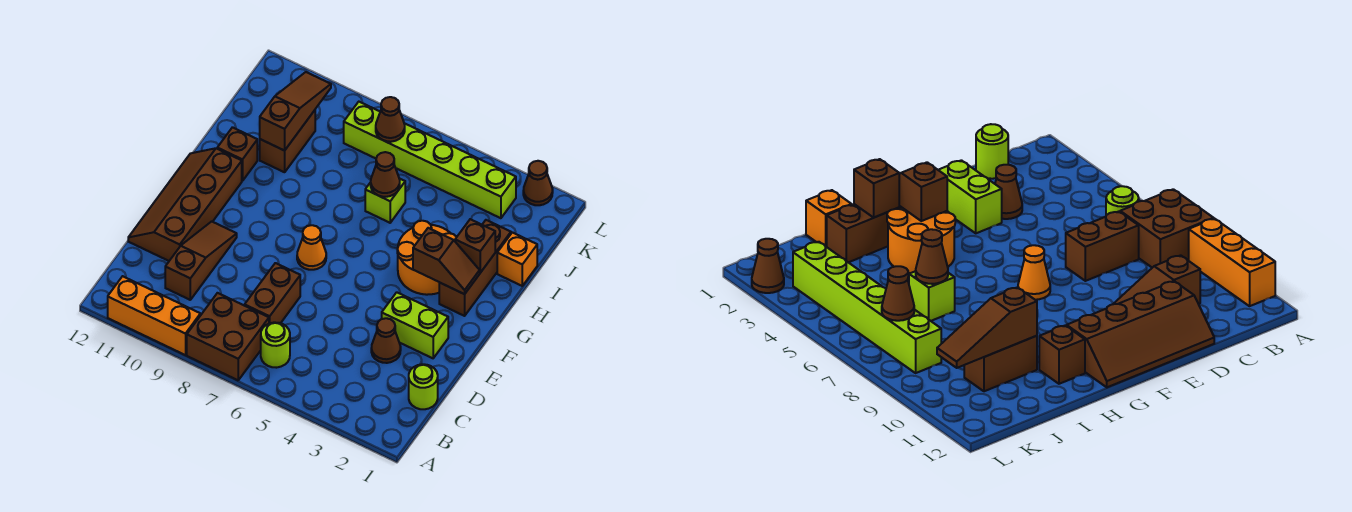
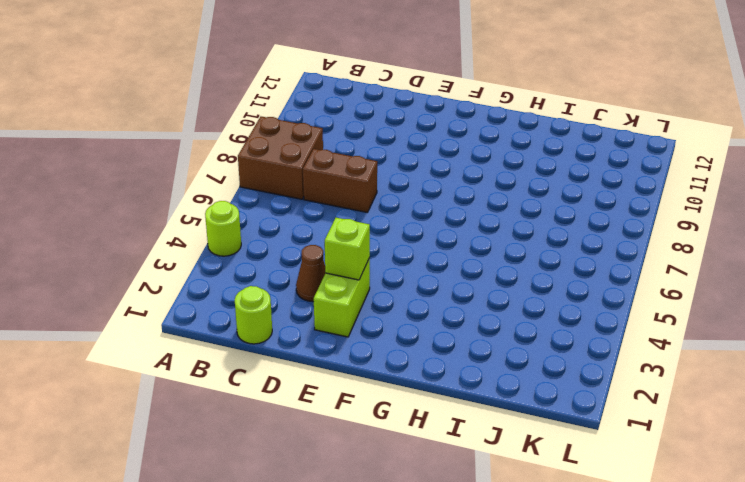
lime round brick A4 level 1 -> lime round brick B6 level 1
lime brick E3 level 2 -> lime brick I6 level 1
none -> orange brick A9:A11 level 1
none -> brown slope C10:E10 level 1 top C
none -> brown slope D11:G12 level 1 top 11

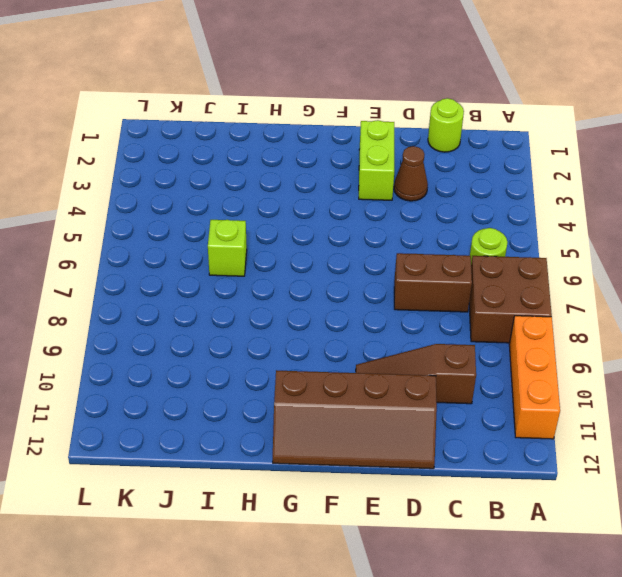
none -> orange cone F7 level 1
none -> brown brick G2:I2 level 1
none -> orange round brick G3:H4 level 1

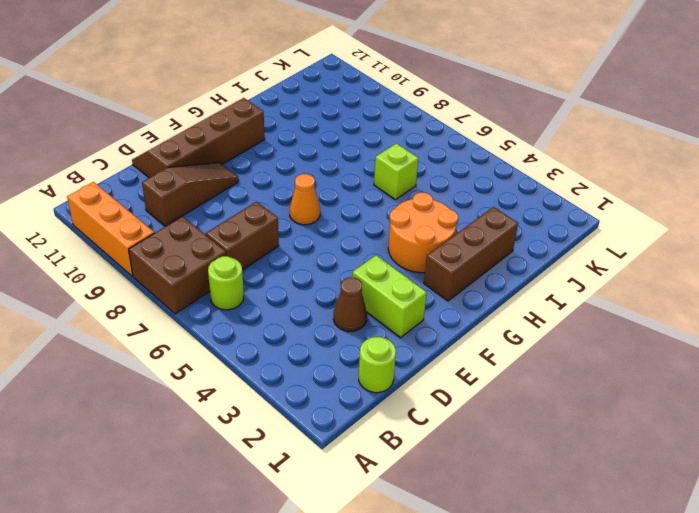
none -> brown brick H11 level 1
none -> orange brick I1 level 1
none -> brown brick I10:J10 level 1

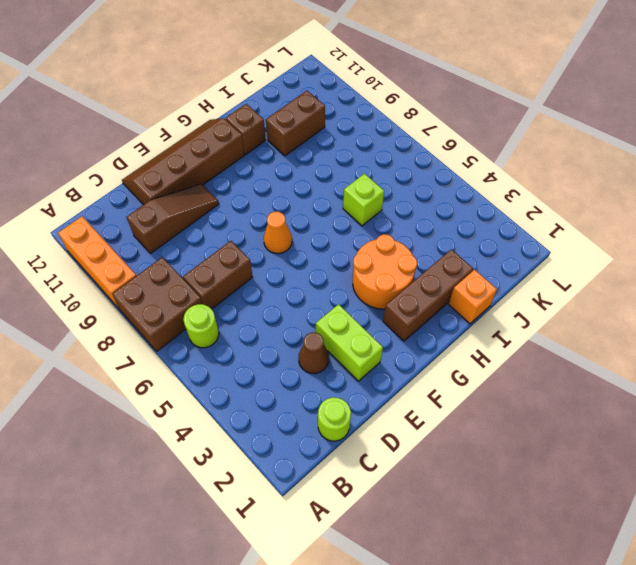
none -> lime brick K3:K8 level 1
none -> brown cone L2 level 1
none -> brown slope G2:G3 level 2 top 3

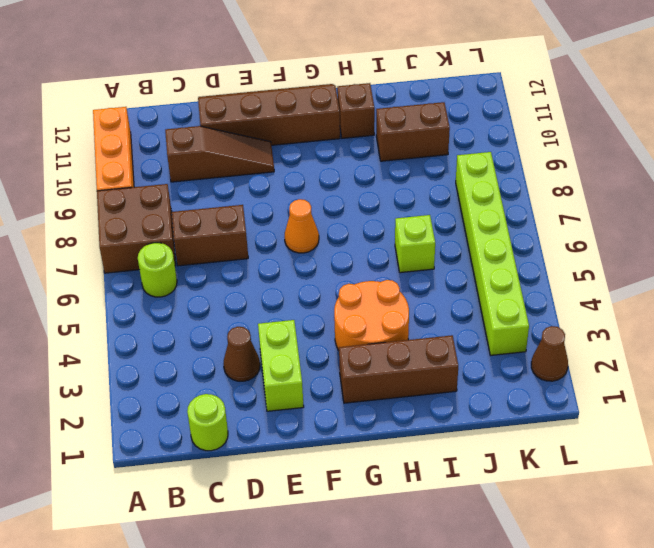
none -> orange brick I1 level 1
none -> brown slope G2:G3 level 2 top 3
none -> brown brick H2 level 2

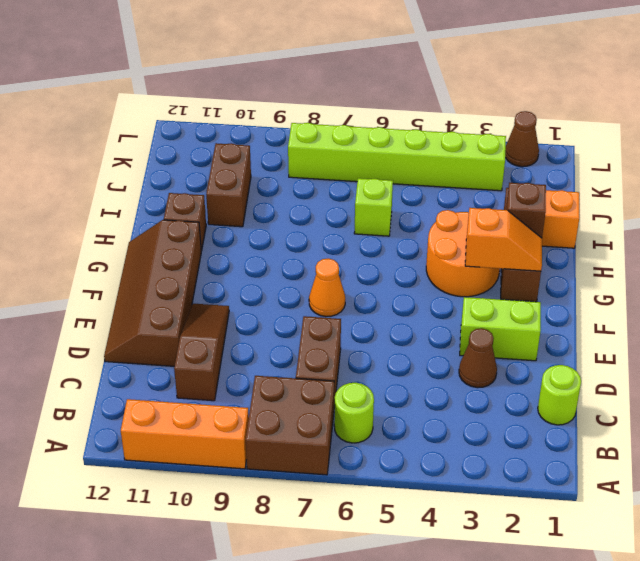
orange slope G2:G3 level 2 top 3 -> brown slope G2:G3 level 2 top 3
none -> brown cone I6 level 2
none -> brown slope I10:K10 level 2 top I
none -> brown cone K7 level 2

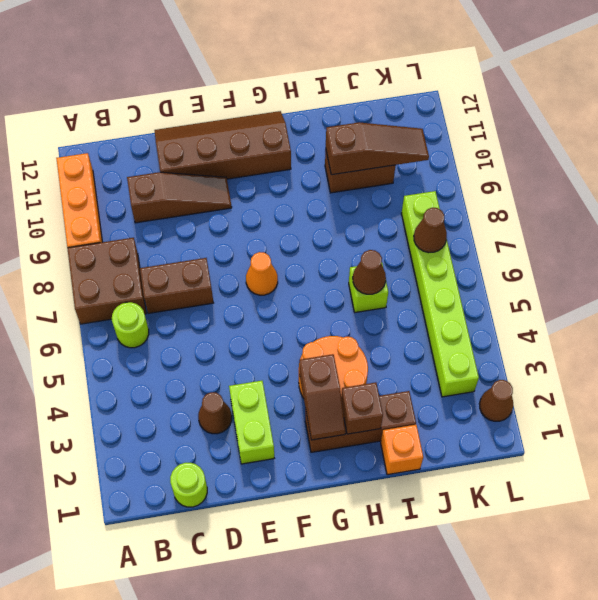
none -> brown brick H11 level 1

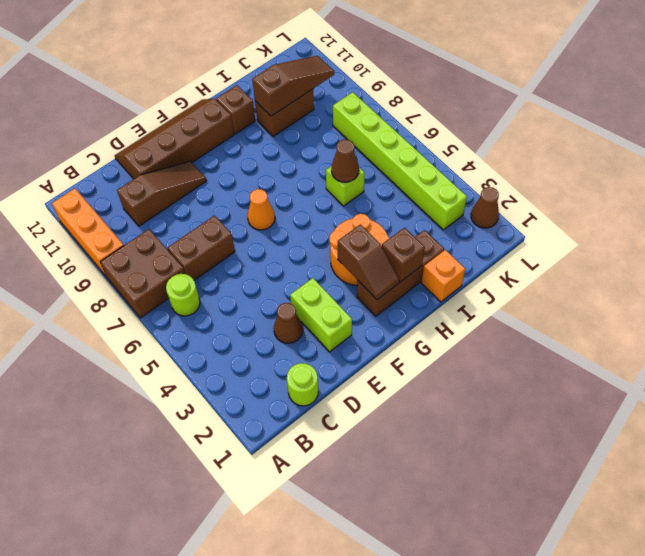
none -> brown cone K7 level 2

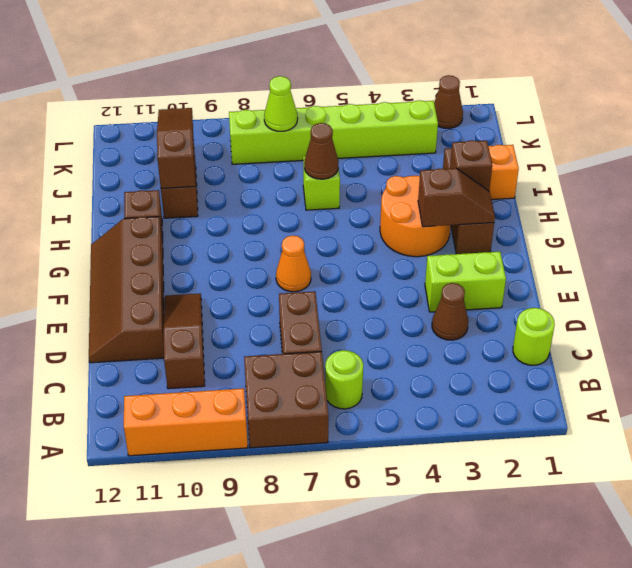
lime cone K7 level 2 -> brown cone K7 level 2

